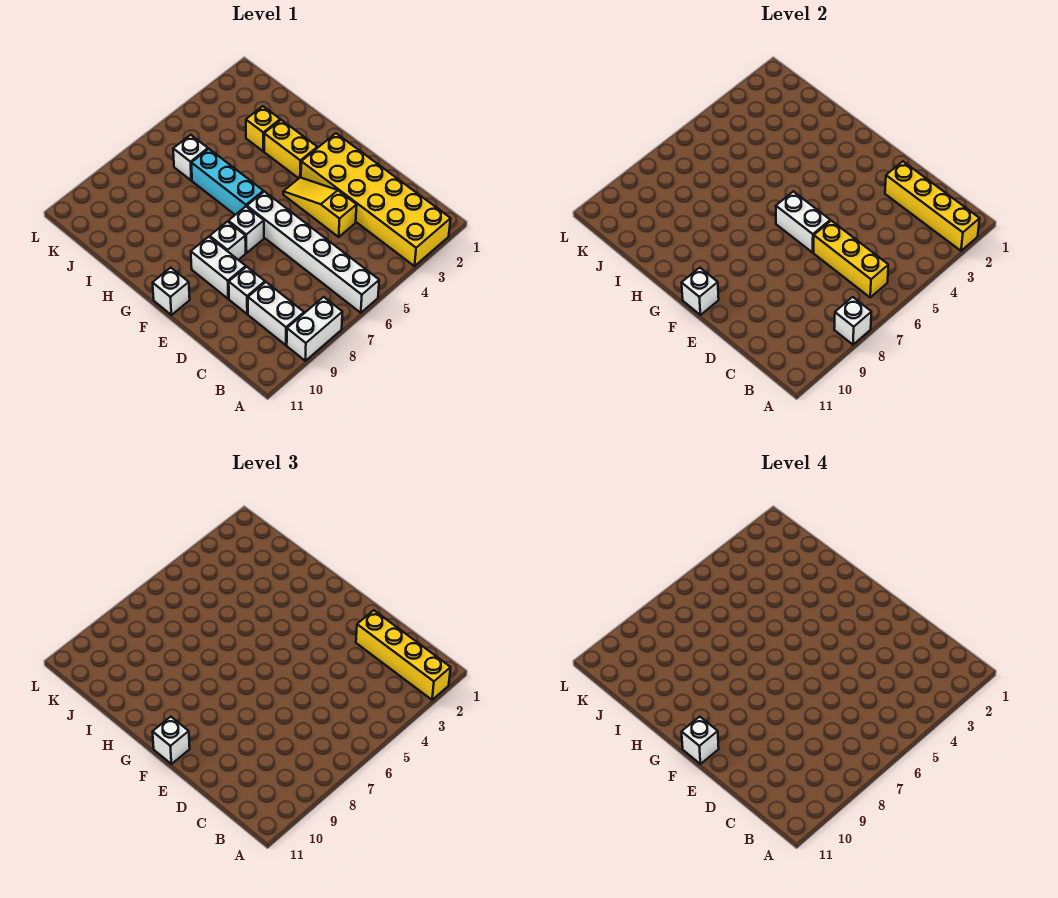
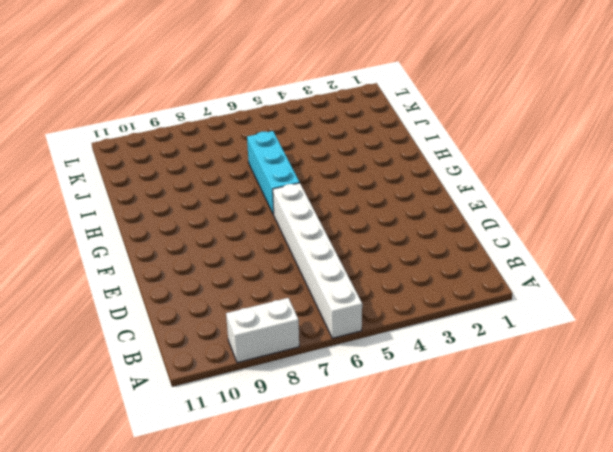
none -> yellow brick A2:F3 level 1
none -> white brick B9:C9 level 1
none -> yellow slope D4:F4 level 1 top D

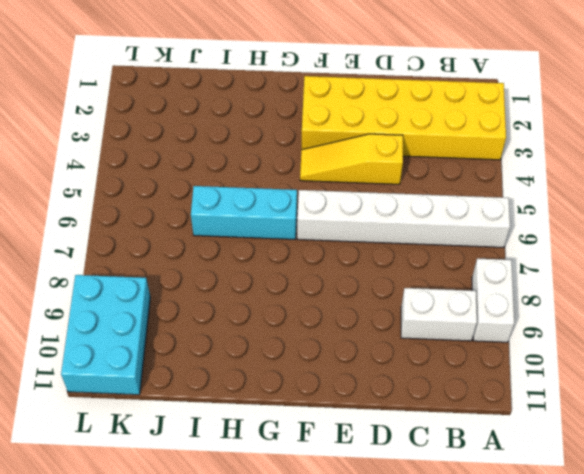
cyan brick K9:L11 level 1 -> none
none -> white brick D9 level 1
none -> white brick E9:F9 level 1
none -> white brick F7 level 1

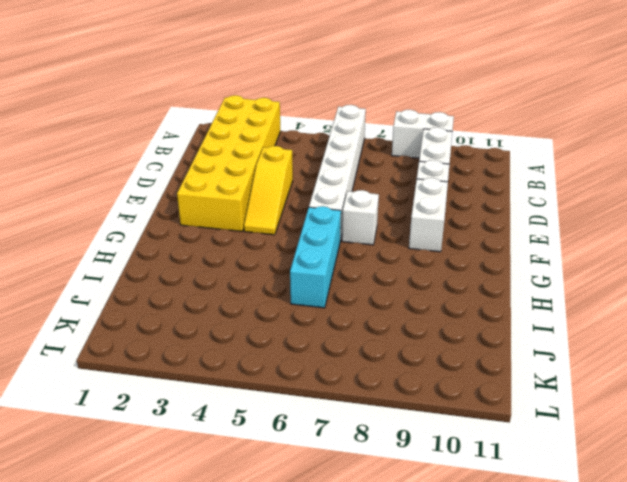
none -> white brick F8 level 1
none -> white brick F11 level 1
none -> yellow brick G3:H3 level 1

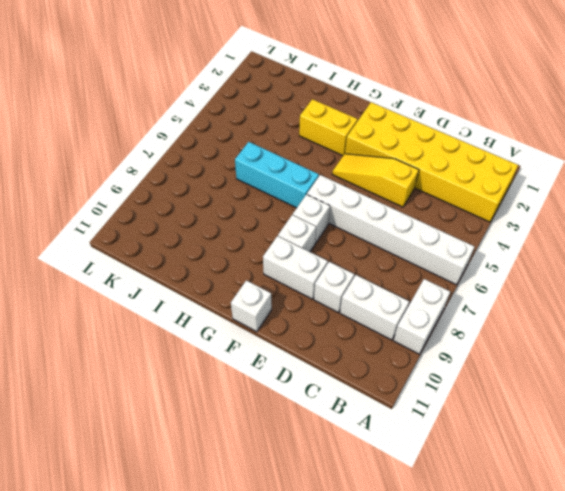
none -> yellow brick I3 level 1
none -> white brick J6 level 1
none -> yellow brick A2:D2 level 2

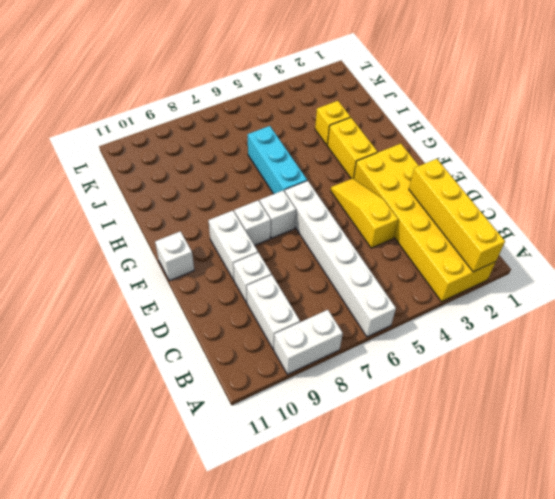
none -> white brick J6 level 1
none -> white brick A8 level 2
none -> yellow brick B6:D6 level 2

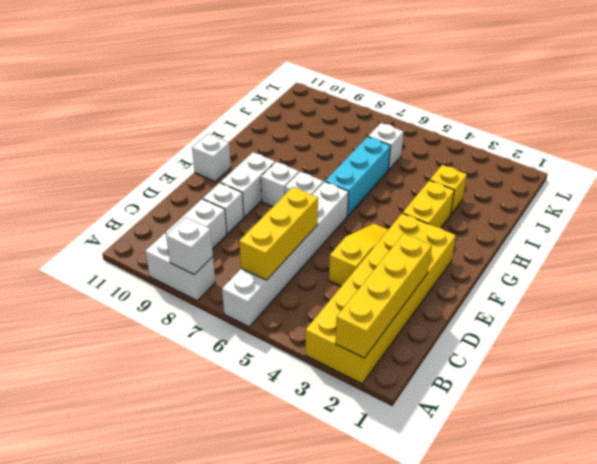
none -> white brick E6:F6 level 2
none -> white brick F11 level 2
none -> yellow brick A2:D2 level 3

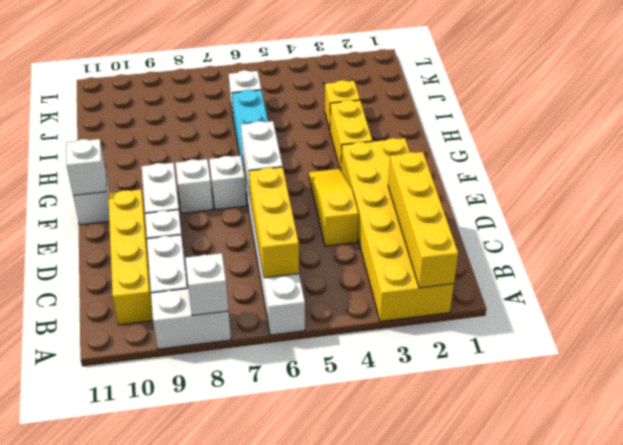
yellow brick B10:E10 level 1 -> yellow brick A2:D2 level 3
none -> white brick F11 level 3
none -> white brick F11 level 4

